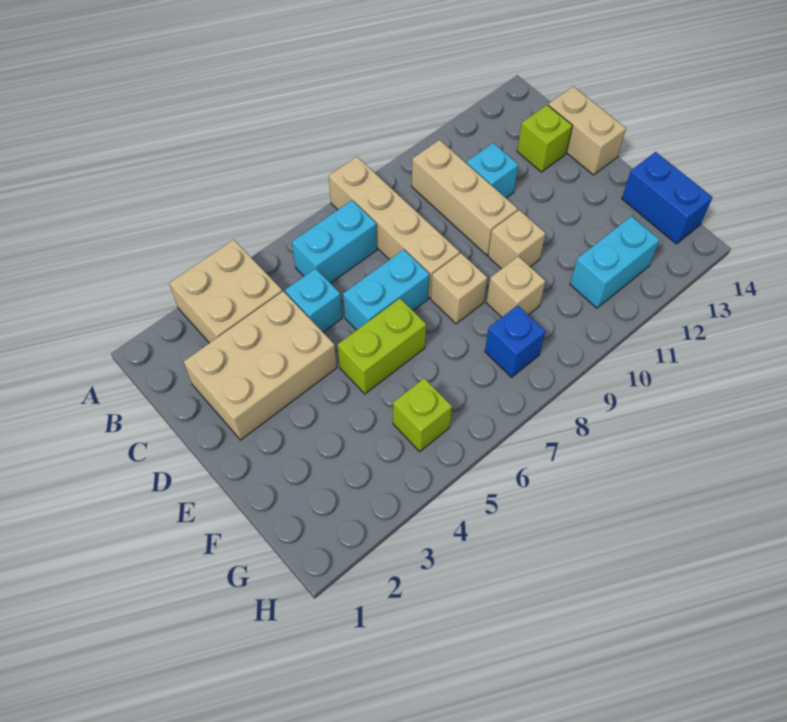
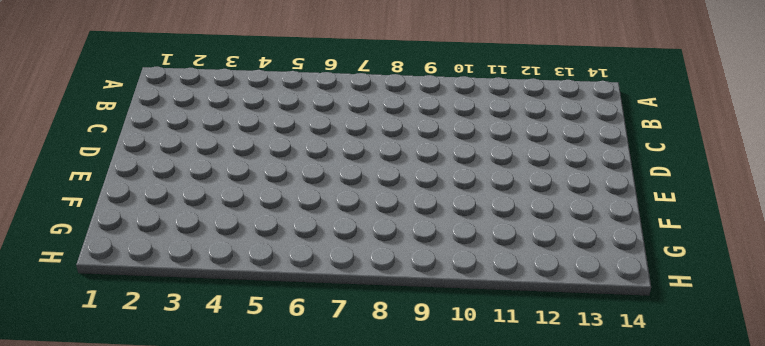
none -> tan brick A3:B4 level 1
none -> tan brick A8:D8 level 1
none -> cyan brick B6:B7 level 1

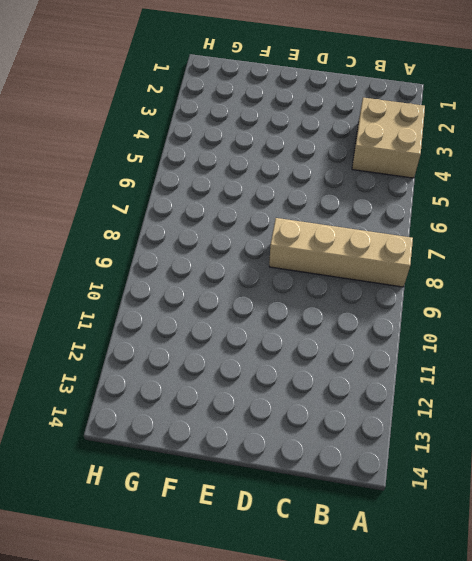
none -> cyan brick B6:B7 level 1
none -> tan brick B10:D10 level 1
none -> tan brick C2:D4 level 1

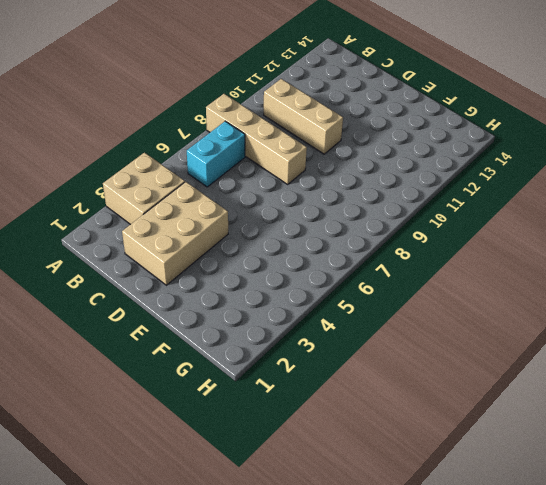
none -> cyan brick C5 level 1
none -> cyan brick C11 level 1
none -> lime brick C13 level 1

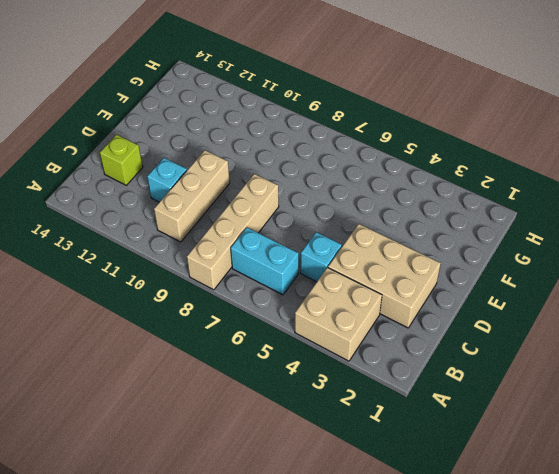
none -> tan brick C14:D14 level 1
none -> cyan brick D6:D7 level 1
none -> lime brick E5:E6 level 1

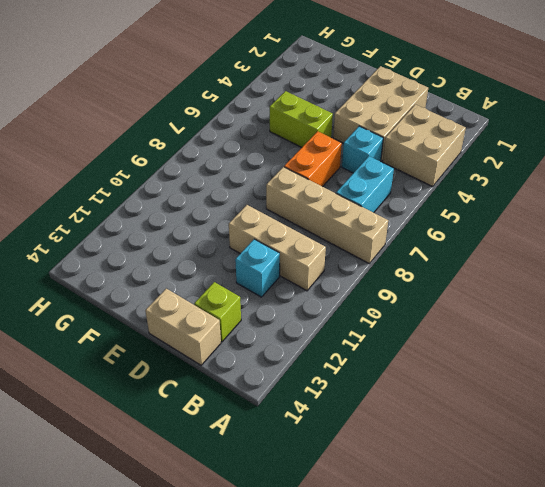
orange brick D6:D7 level 1 -> cyan brick D6:D7 level 1
lime brick E5:F5 level 1 -> lime brick E5:E6 level 1
none -> tan brick E8 level 1
none -> tan brick E10 level 1
none -> tan brick F9 level 1

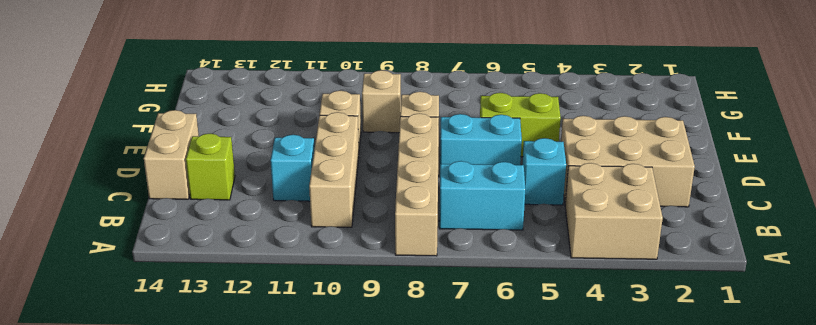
none -> blue brick F14:G14 level 1
none -> lime brick G5 level 1
none -> blue brick G8 level 1

